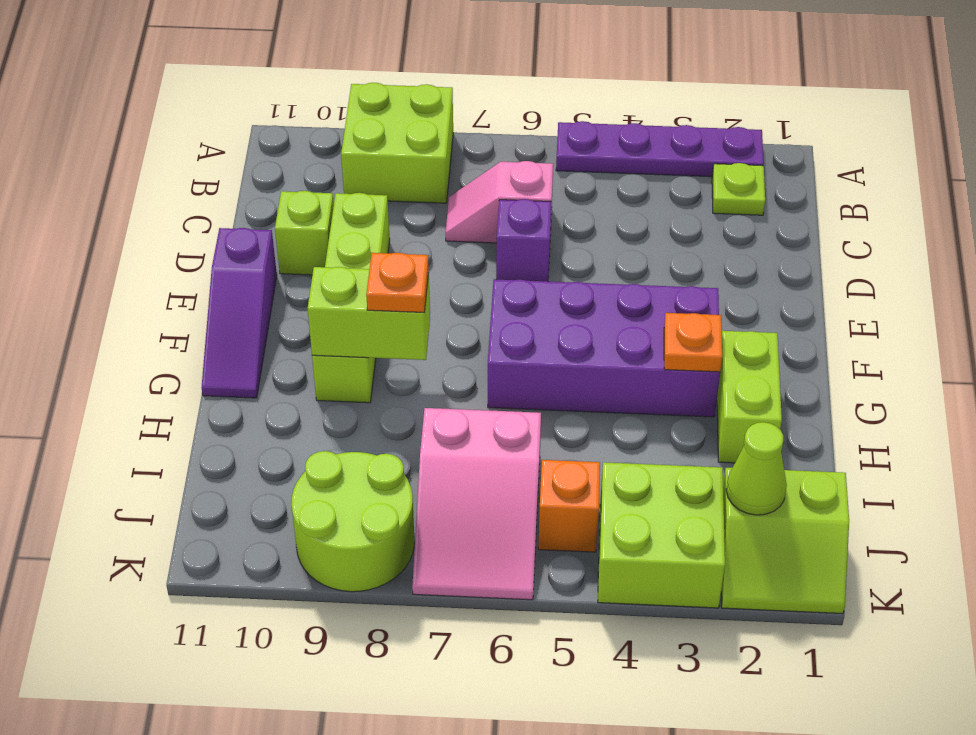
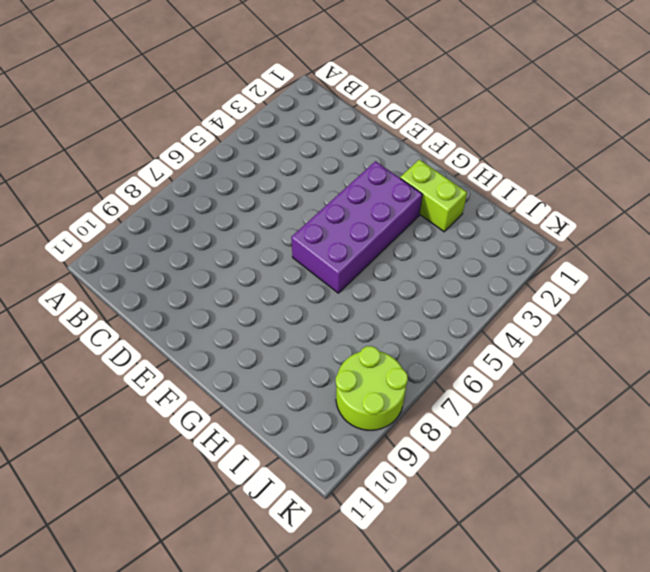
none -> purple plate A2:A5 level 1
none -> lime brick A8:B9 level 1
none -> lime plate B2 level 1

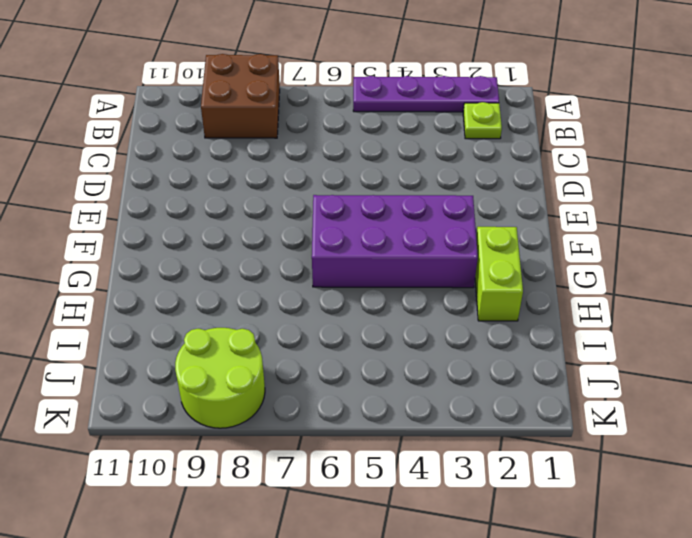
brown brick A8:B9 level 1 -> lime brick A8:B9 level 1
none -> pink slope C6:C7 level 1 top 6
none -> purple brick D6 level 1
none -> lime brick D9:G9 level 1

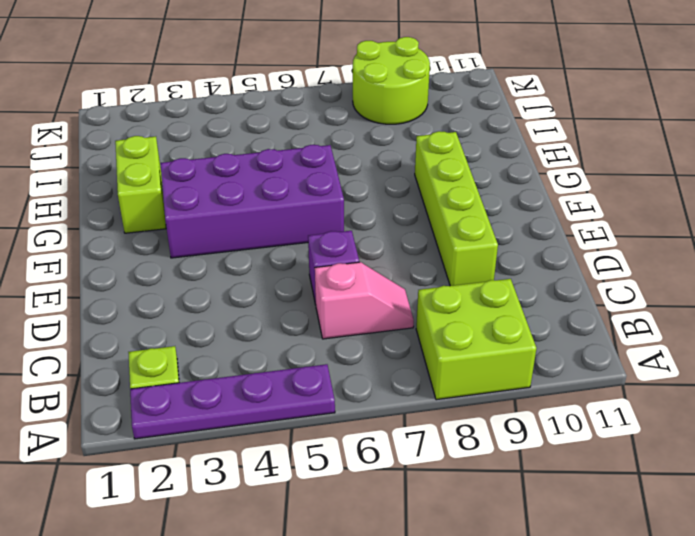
none -> lime brick D10 level 1
none -> purple slope E11:G11 level 1 top E
none -> pink slope I6:K7 level 1 top I

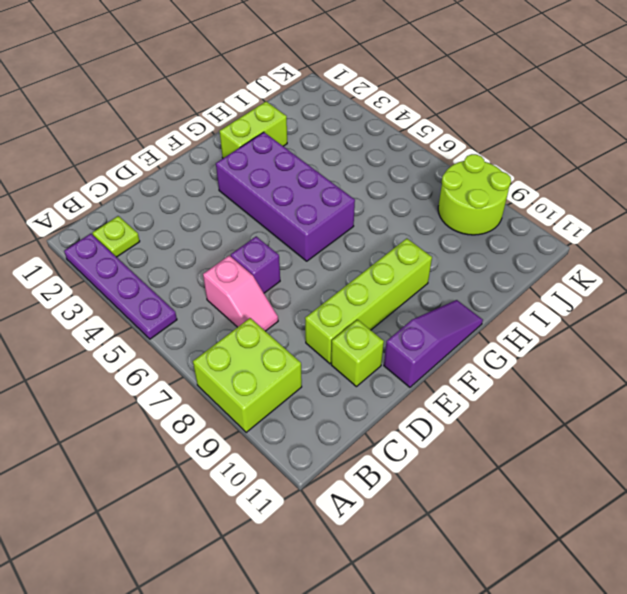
none -> pink slope I6:K7 level 1 top I
none -> lime slope J1:K2 level 1 top J
none -> lime brick J3:K4 level 1

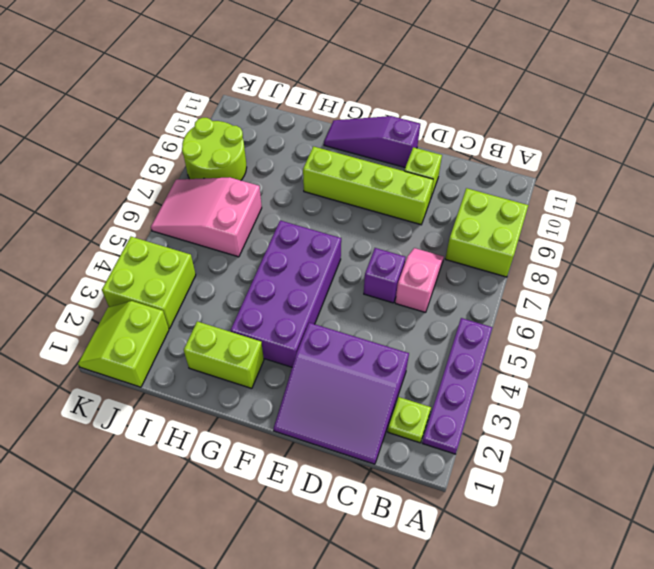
purple slope C1:E3 level 1 top 3 -> none
none -> orange brick J5 level 1
none -> orange plate G3 level 2
none -> lime brick G8:G9 level 2

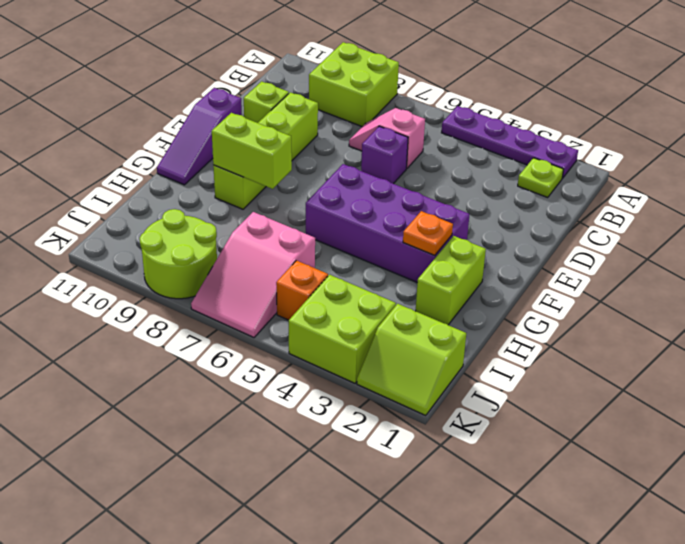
none -> lime cone J2 level 2
none -> orange plate G8 level 3

